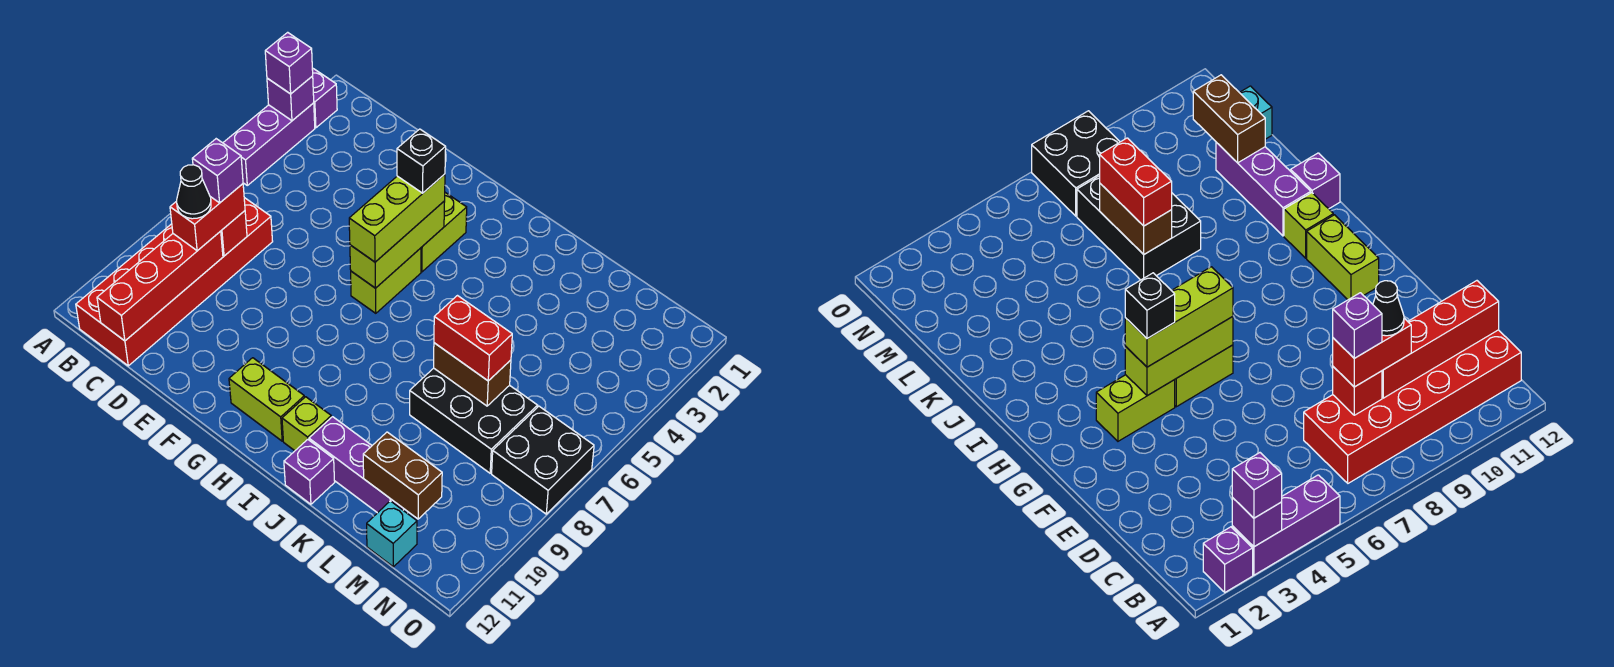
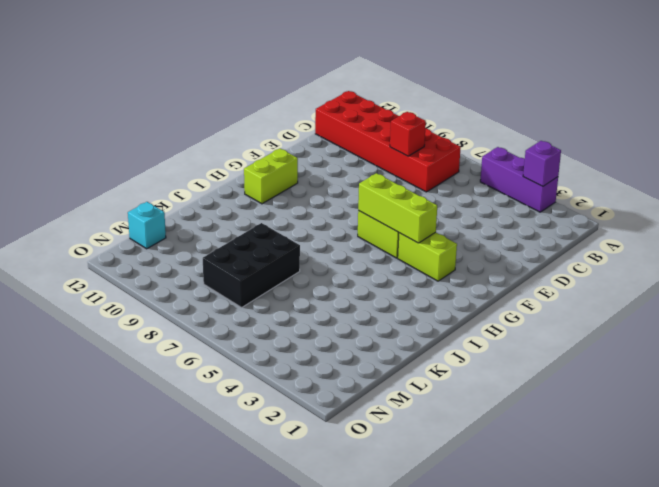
none -> purple brick A2 level 1
none -> lime brick I11 level 1
none -> purple brick J11:L11 level 1

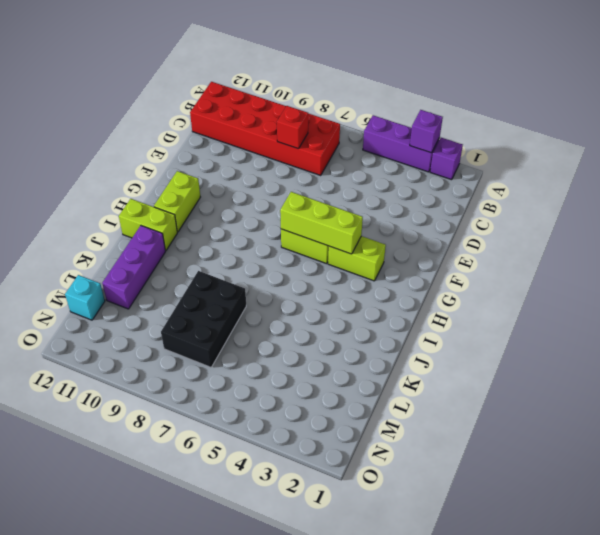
lime brick I11:I12 level 1 -> lime brick I11 level 1
none -> purple brick J12 level 1
none -> black brick N7:O8 level 1
none -> red brick C9:C12 level 2

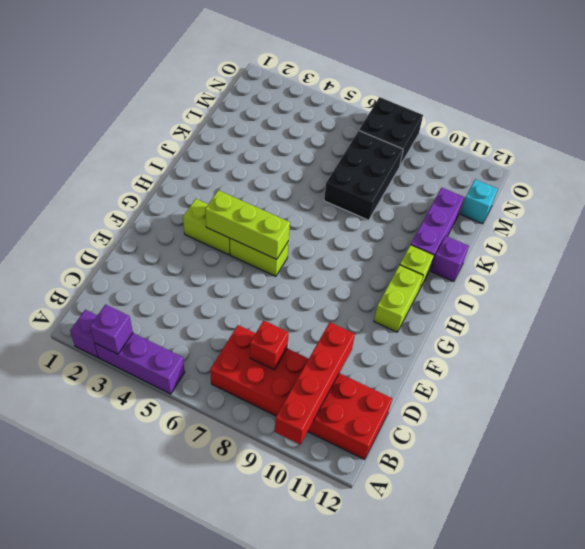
red brick A10:D10 level 2 -> red brick C9:C12 level 2
none -> brown brick K7:L7 level 2
none -> brown brick L11:M11 level 2
none -> purple brick A3 level 3

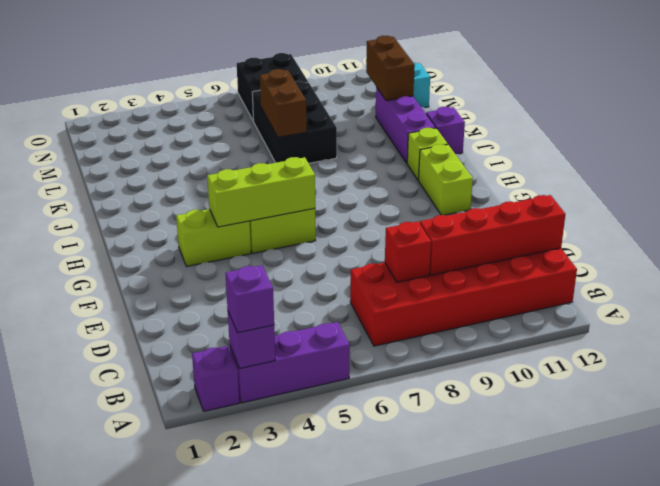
none -> red brick C8:C9 level 3
none -> lime brick G4:G6 level 3
none -> red brick K7:L7 level 3

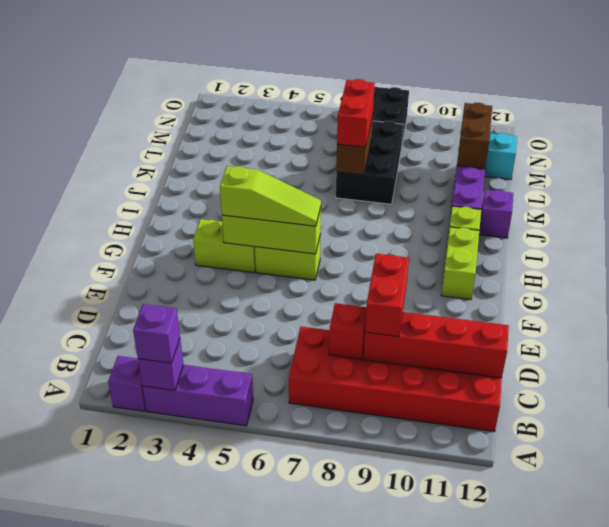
red brick C9:D9 level 3 -> red brick C8:C9 level 3
lime slope G4:G6 level 3 top 4 -> lime brick G4:G6 level 3
none -> purple brick C8 level 4
none -> black cone C9 level 4
none -> black brick G4 level 4

